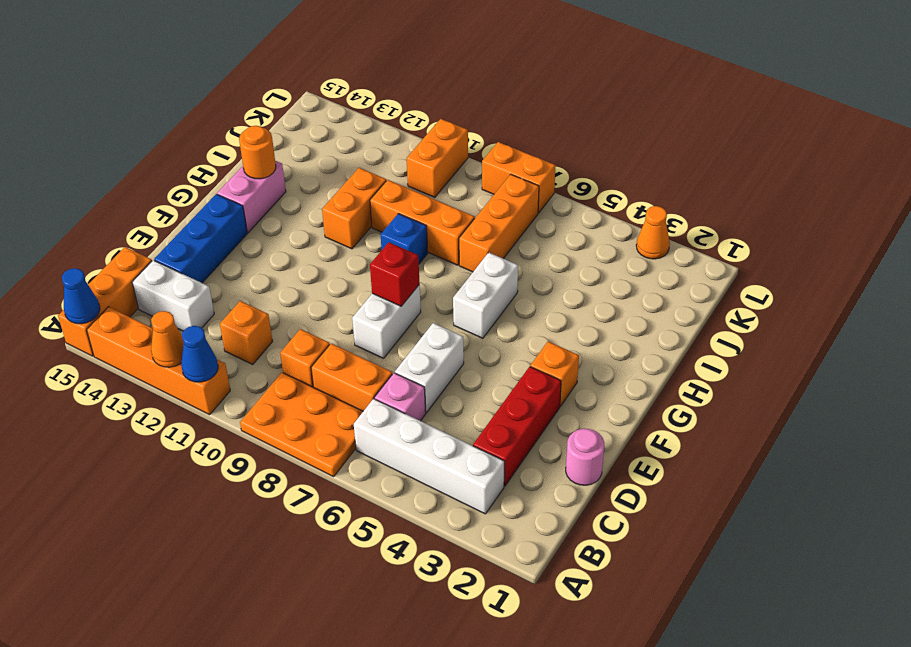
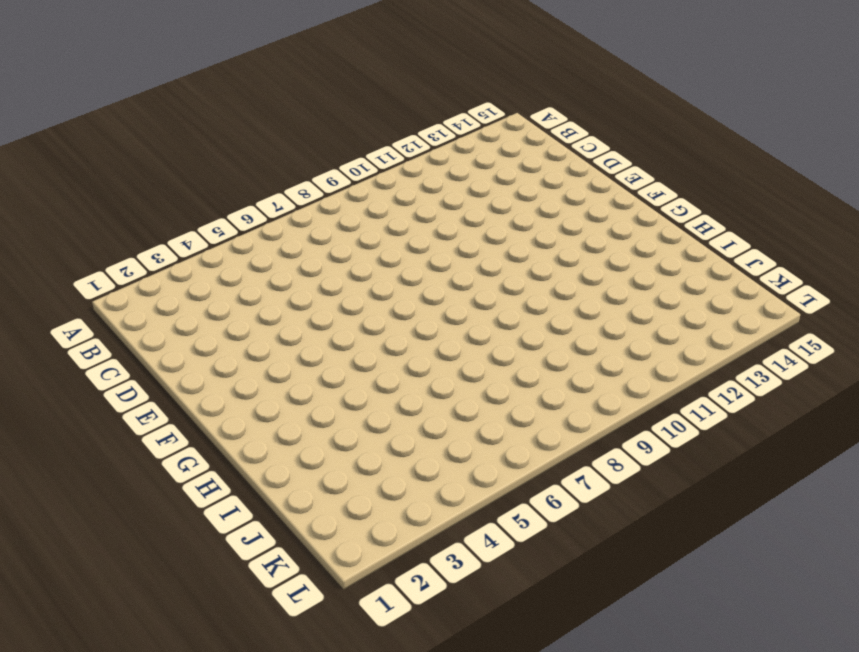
none -> orange plate A7:B9 level 1
none -> orange brick A11:A14 level 1
none -> orange brick A15:C15 level 1

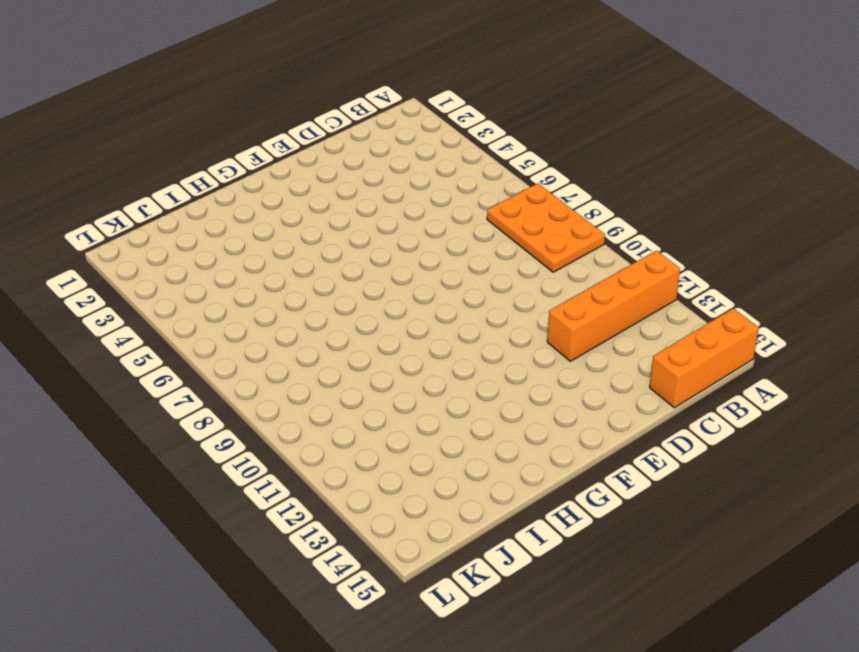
orange brick A12:D12 level 1 -> orange brick A11:A14 level 1
none -> white brick B3:B6 level 1
none -> red brick C3:E3 level 1
none -> pink brick C6 level 1

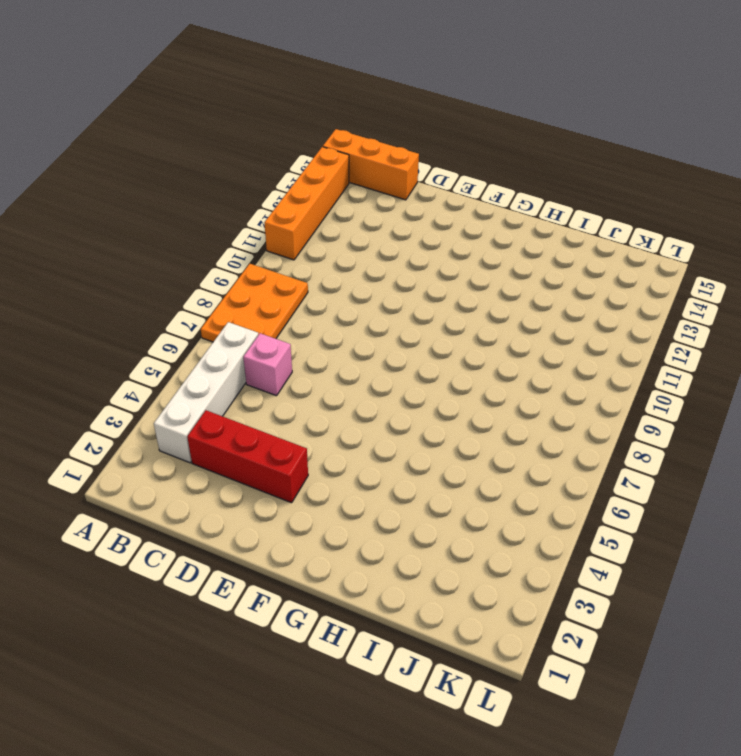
none -> orange brick C7:C8 level 1
none -> orange brick C9 level 1
none -> orange brick C11 level 1

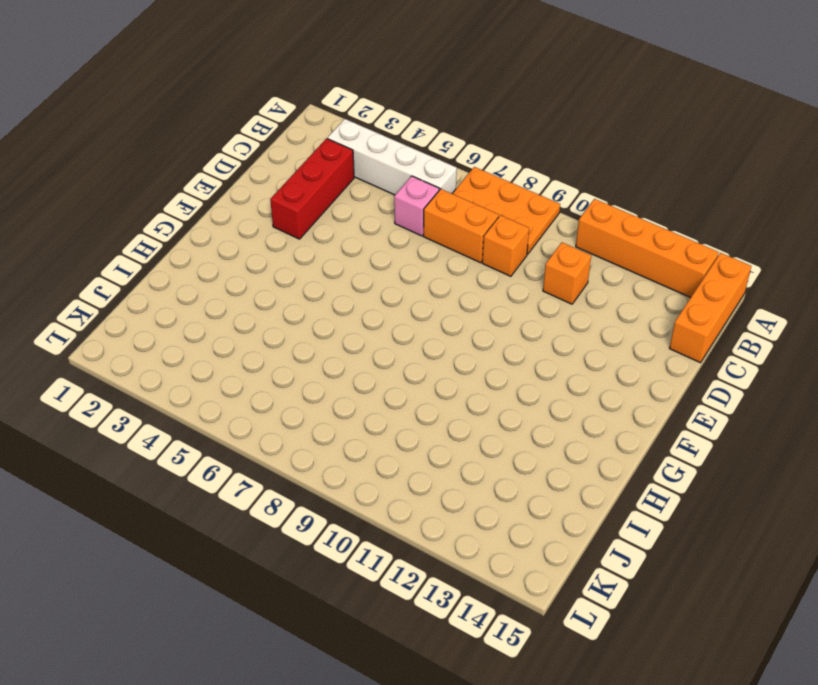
none -> white brick C13:C14 level 1
none -> pink round brick D1 level 1
none -> white brick D6:E6 level 1

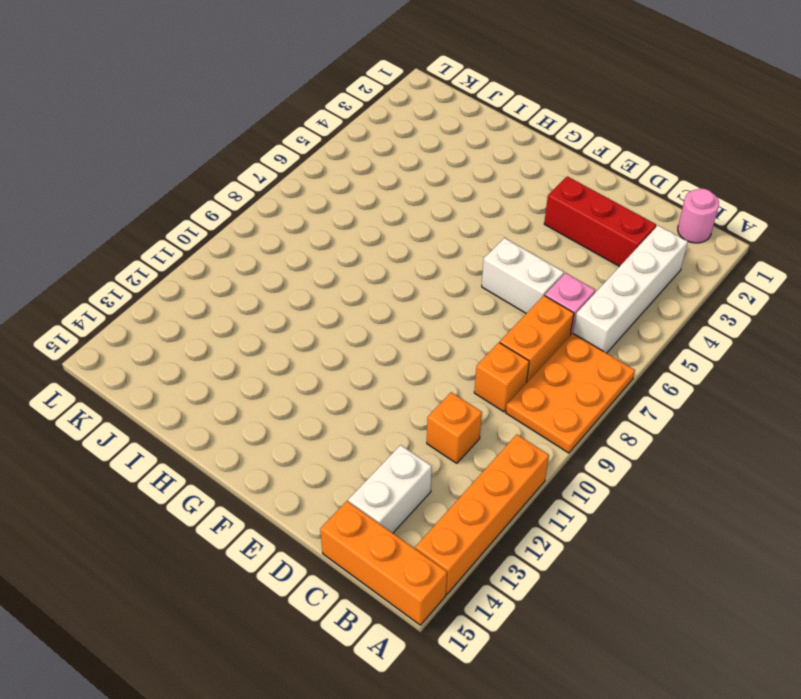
pink round brick B1 level 1 -> pink round brick D1 level 1
none -> blue brick D14:F14 level 1
none -> white brick E8:F8 level 1
none -> orange brick F3 level 1

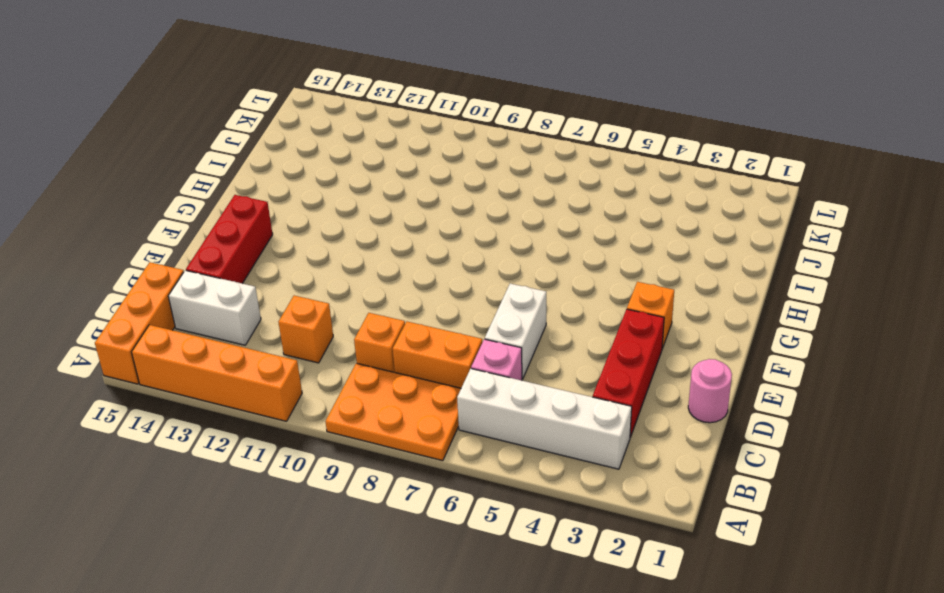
red brick D14:F14 level 1 -> blue brick D14:F14 level 1
none -> white brick E8:F8 level 1
none -> white brick G6:H6 level 1
none -> pink brick G14:H14 level 1

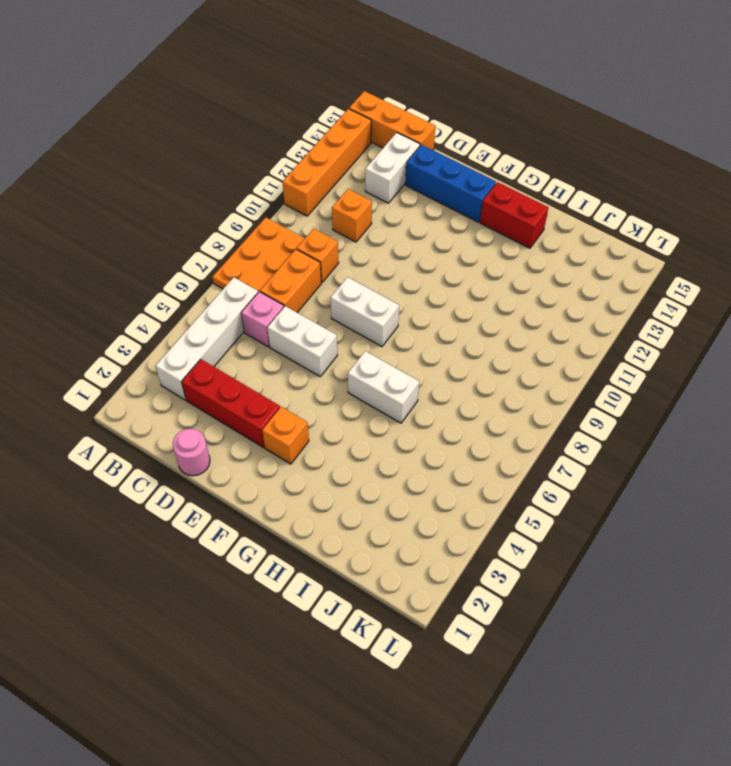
red brick G14:H14 level 1 -> pink brick G14:H14 level 1
none -> blue brick H9 level 1
none -> orange brick H11:I11 level 1
none -> orange brick I7:K7 level 1

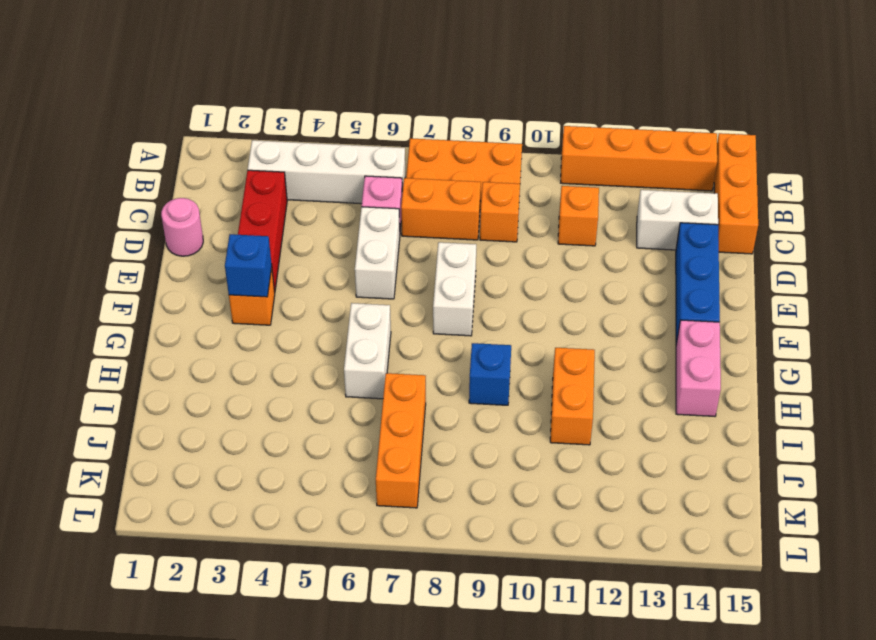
blue brick F3 level 2 -> none
none -> orange brick I8:I10 level 1
none -> orange brick K10:L10 level 1
none -> orange cone L3 level 1

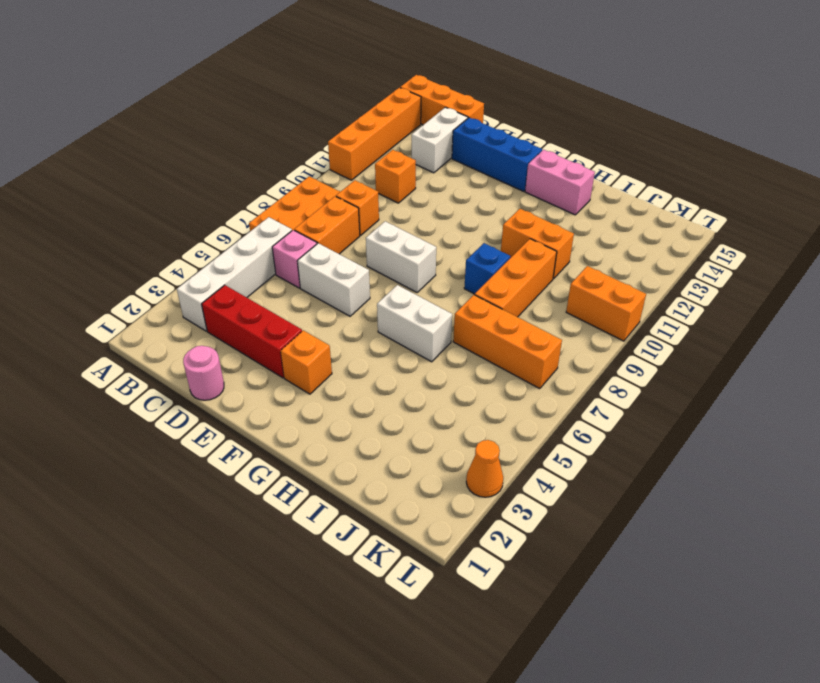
none -> orange brick L7:L8 level 1
none -> blue cone A11 level 2
none -> orange cone A12 level 2

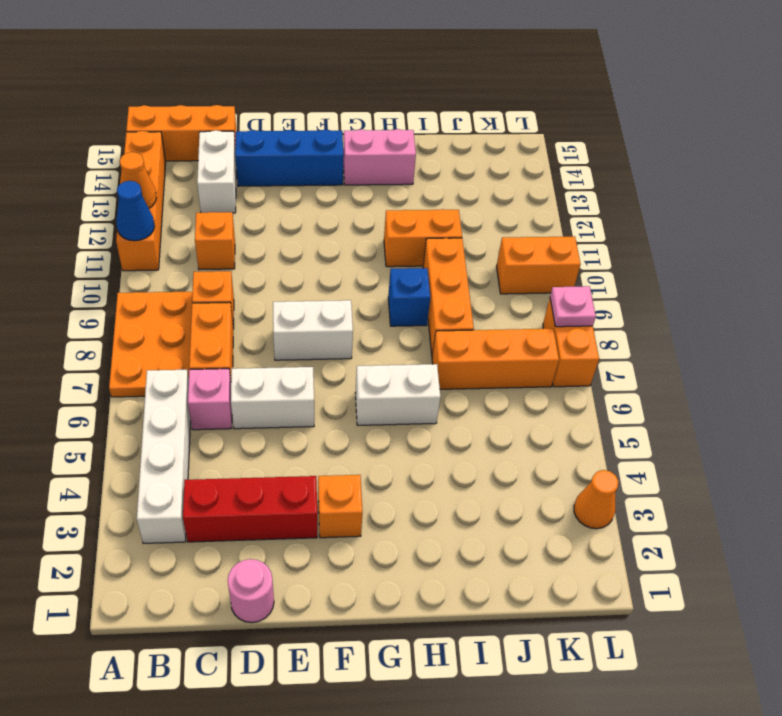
pink plate L8 level 2 -> none
none -> blue cone A15 level 2
none -> red brick F8 level 2
none -> orange round brick H14 level 2

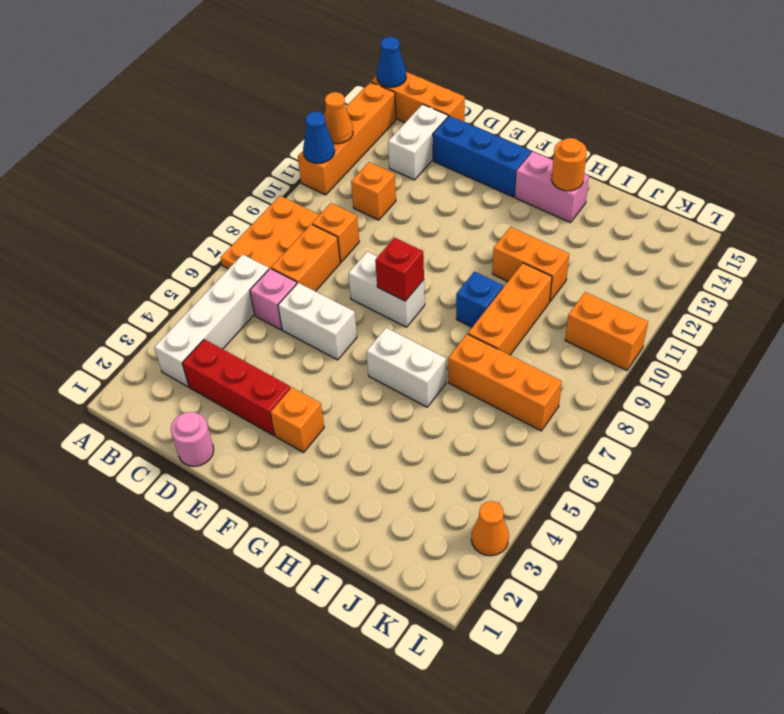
none -> orange brick L7:L8 level 1

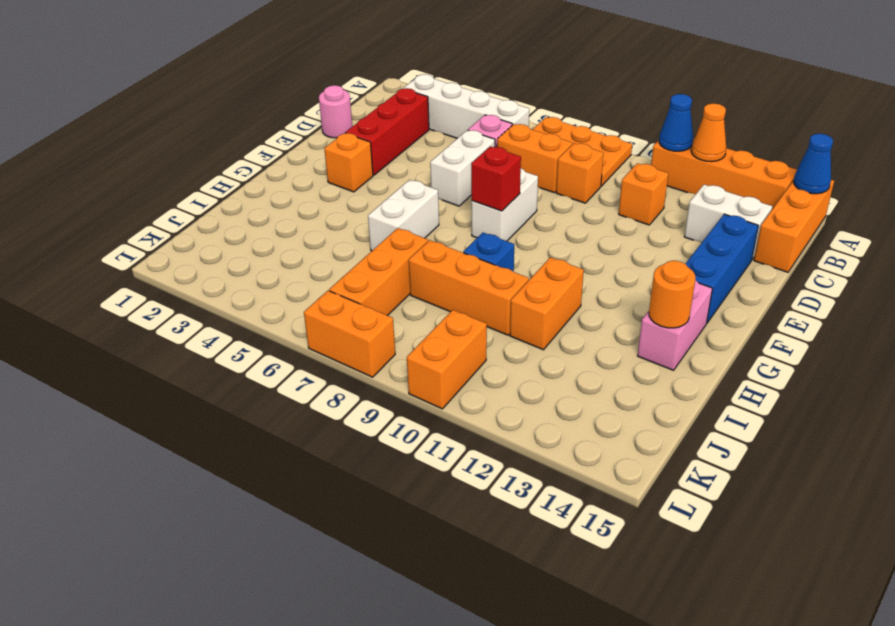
none -> orange cone L3 level 1

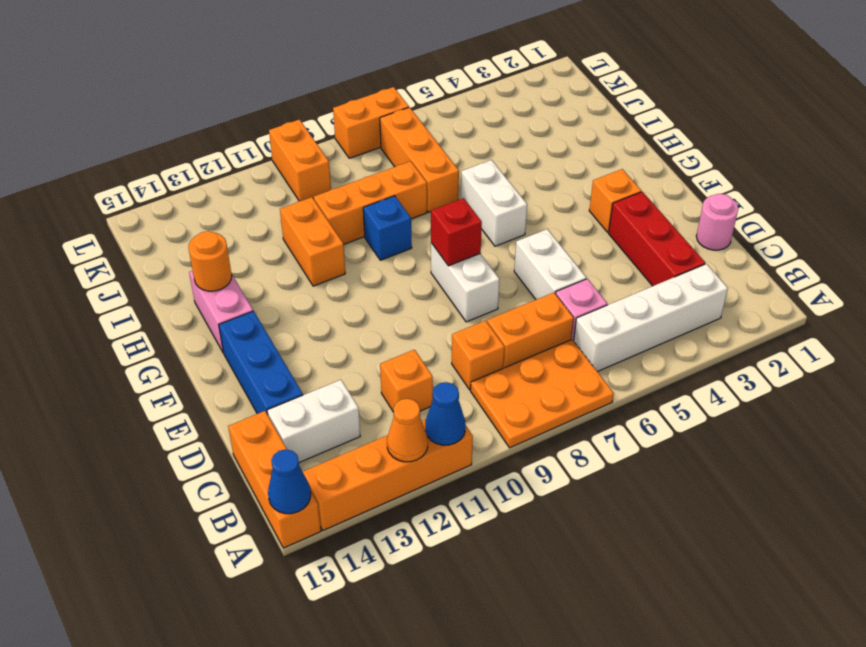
none -> orange cone L3 level 1

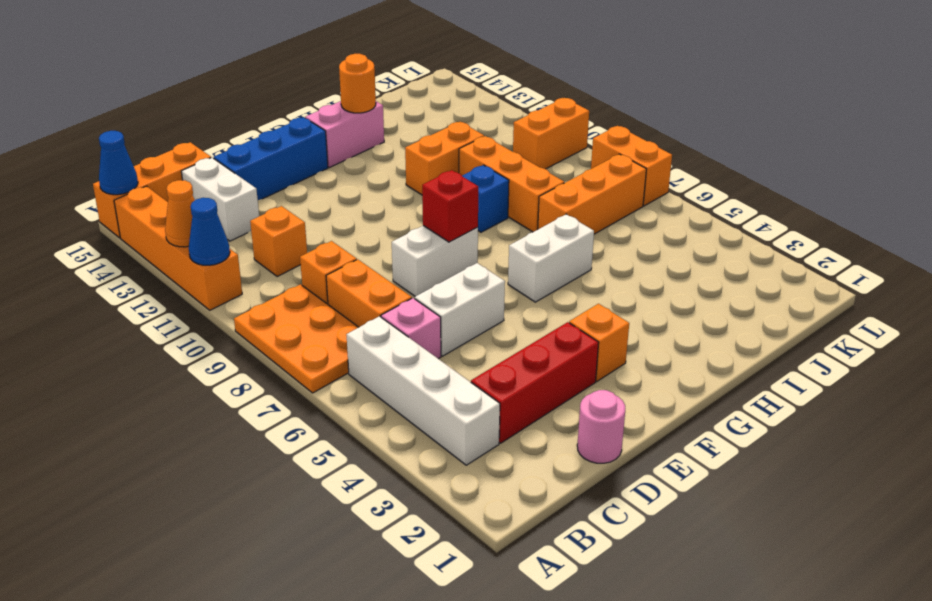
none -> orange cone L3 level 1

